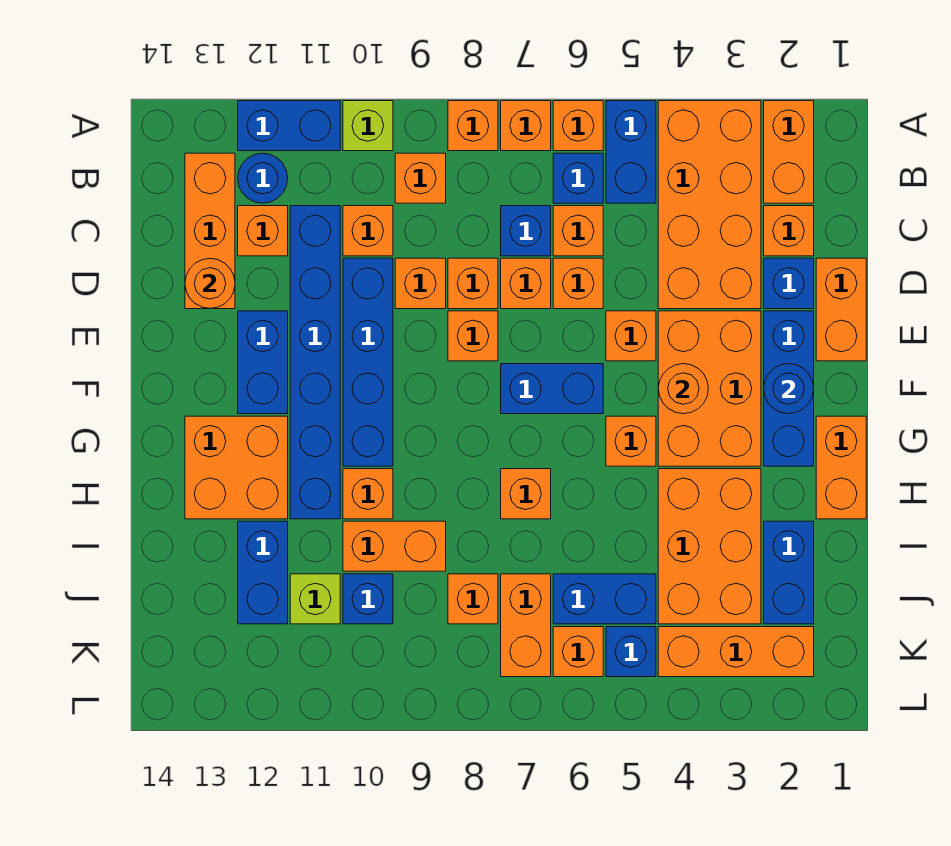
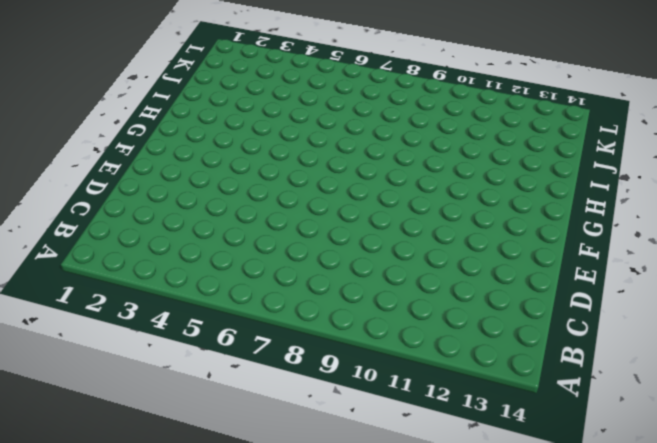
none -> orange brick A2:B2 level 1
none -> orange brick A3:D4 level 1
none -> blue brick A5:B5 level 1
none -> orange brick A6 level 1

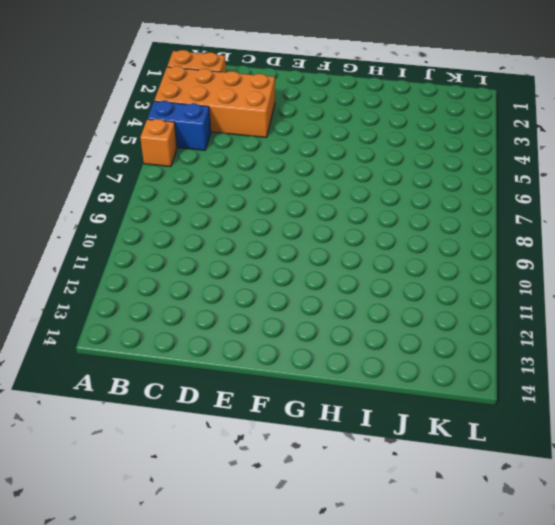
none -> orange brick A7 level 1
none -> orange brick A8 level 1
none -> lime brick A10 level 1
none -> blue brick A11:A12 level 1

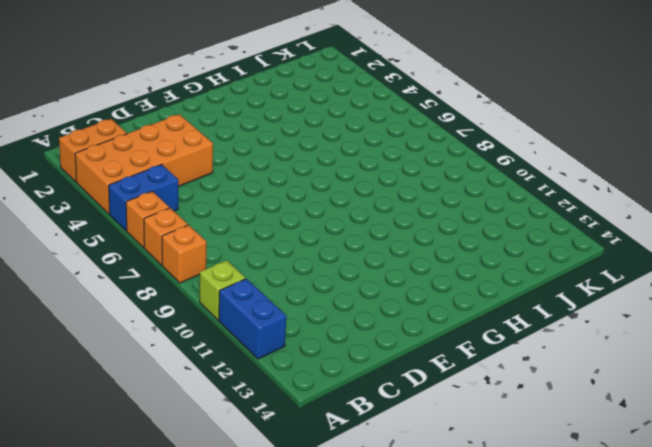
none -> blue brick B6 level 1
none -> orange brick B9 level 1
none -> blue round brick B12 level 1
none -> orange brick B13:D13 level 1

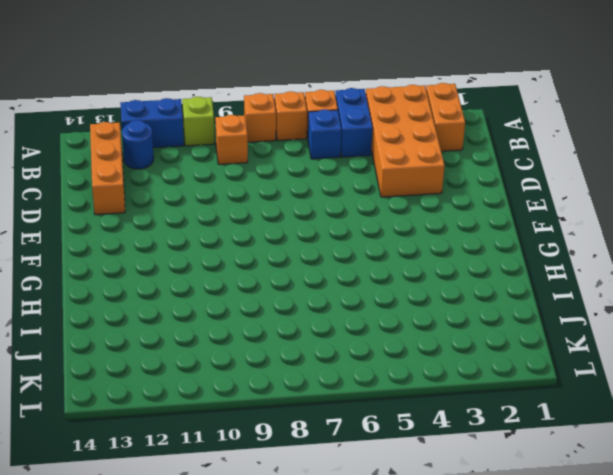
none -> orange brick C2 level 1
none -> orange brick C6 level 1
none -> blue brick C7 level 1
none -> orange brick C10 level 1

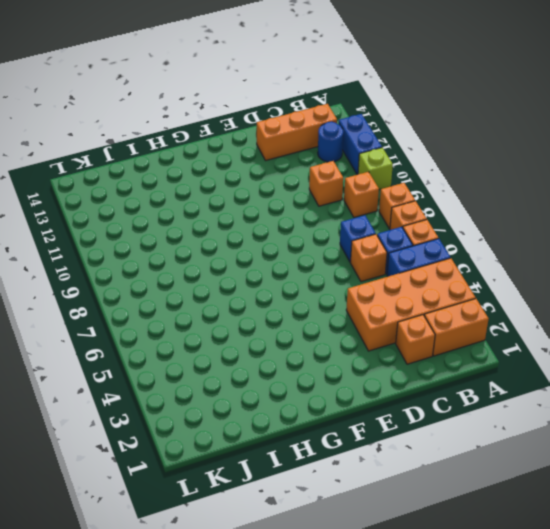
none -> blue brick C11:H11 level 1
none -> orange brick C12 level 1
none -> orange brick D1:E1 level 1
none -> blue brick D2 level 1

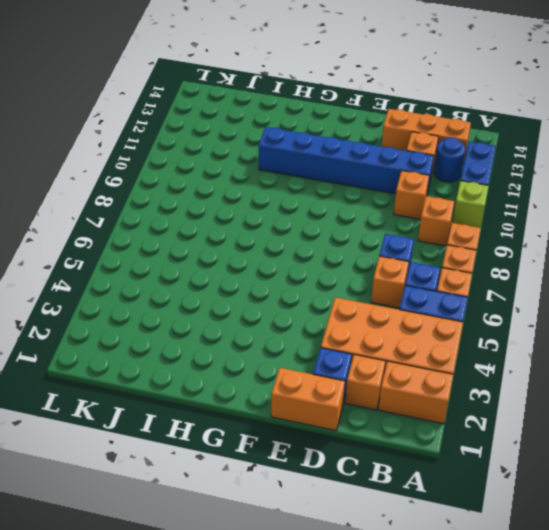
none -> orange brick D6 level 1
none -> orange brick D7 level 1
none -> orange brick D8 level 1
none -> orange brick D9 level 1

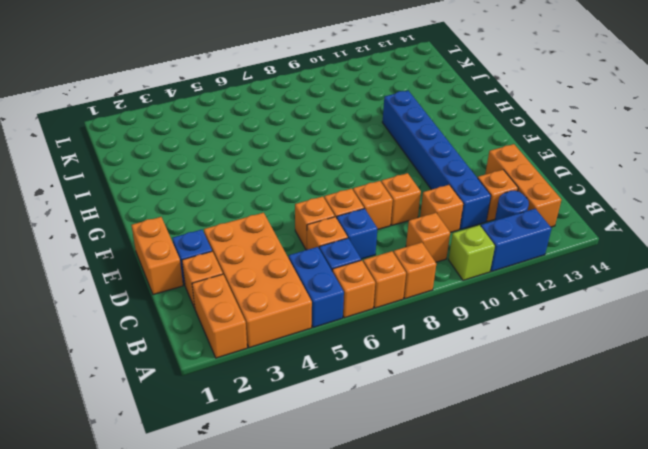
none -> blue brick D10:G10 level 1
none -> blue brick E2:G2 level 1
none -> orange brick E3:G4 level 1
none -> orange brick E5 level 1

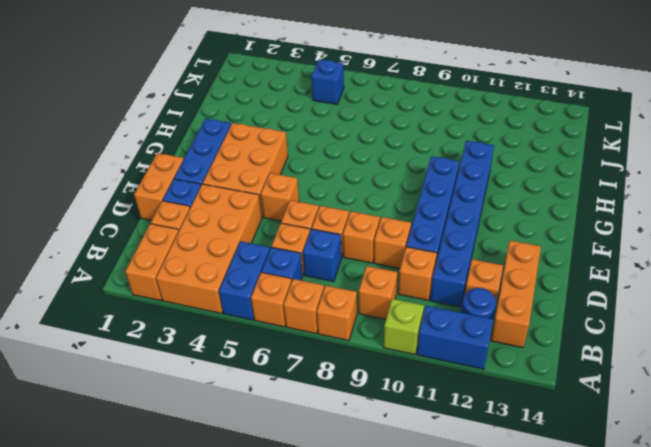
none -> orange brick E8 level 1
none -> blue brick E12:F12 level 1
none -> blue brick F6:F7 level 1
none -> orange brick G1:H1 level 1

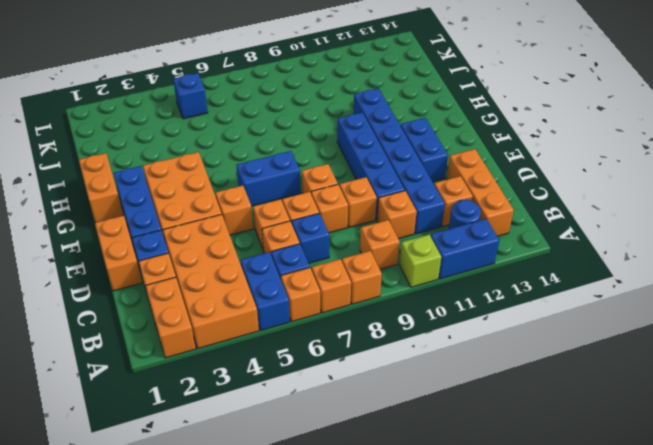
none -> orange brick G5 level 1
none -> orange brick G12:H13 level 1
none -> orange brick H3:J4 level 1
none -> orange brick H7 level 1

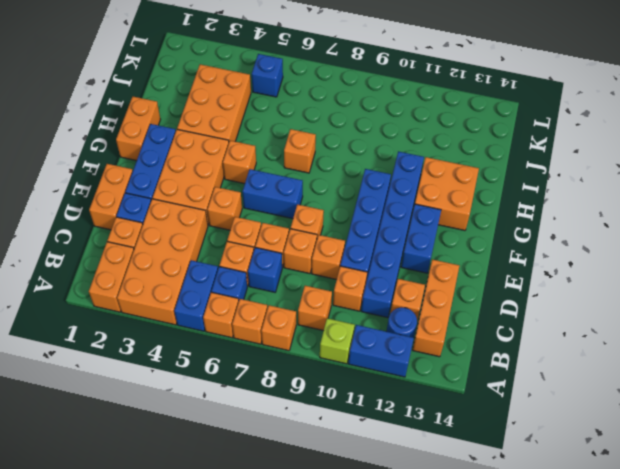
none -> orange brick H10 level 1
none -> blue brick I2:J2 level 1
none -> orange brick I9:I10 level 1
none -> blue brick I12:J12 level 1

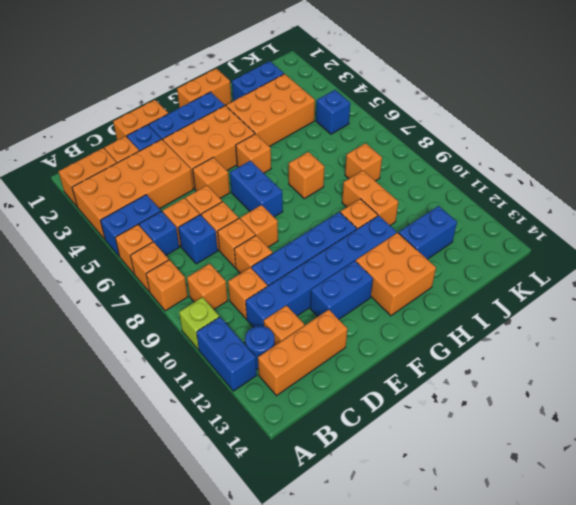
none -> blue brick J5:J6 level 1
none -> orange brick J7:K7 level 1
none -> blue brick J10 level 1
none -> lime brick J11 level 1

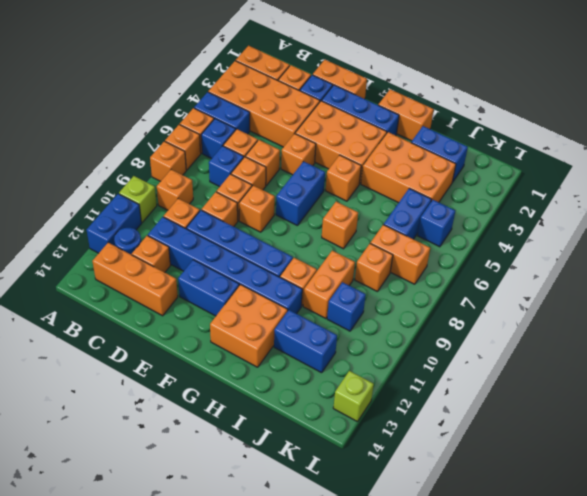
lime brick L13 level 1 -> lime brick J11 level 1
none -> orange brick K2:K4 level 1
none -> orange brick K6 level 1
none -> orange round brick D13 level 2
none -> blue round brick F2 level 2

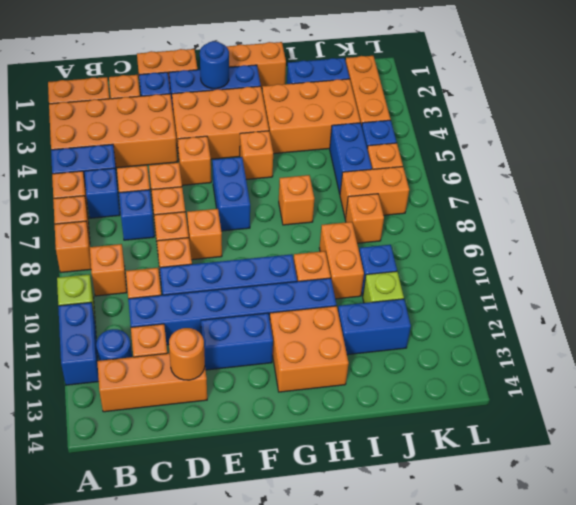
none -> orange round brick F4 level 2

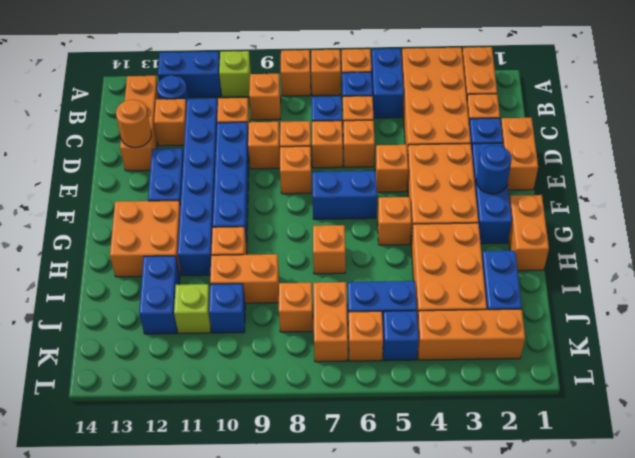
none -> orange round brick F4 level 2

